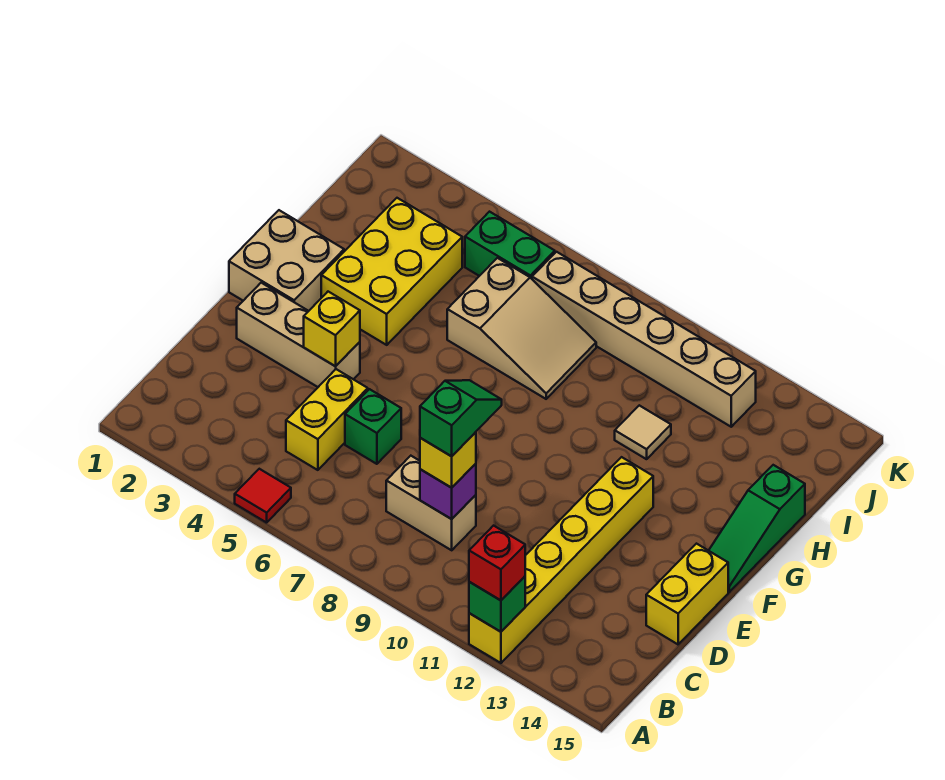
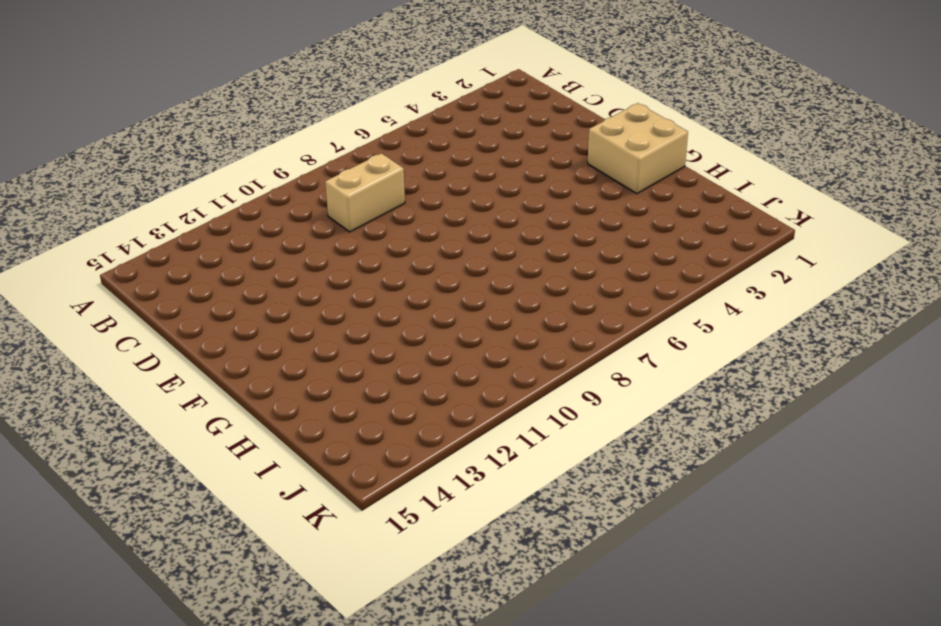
none -> red tile A5 level 1
none -> yellow brick A12:F12 level 1
none -> yellow brick C5:D5 level 1

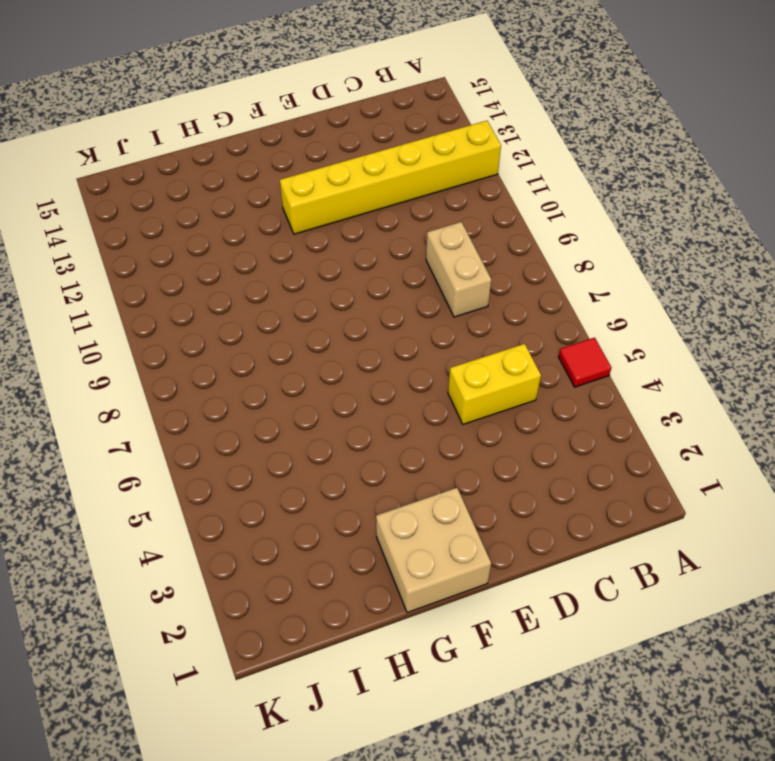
none -> green brick D6 level 1
none -> yellow brick D15:E15 level 1
none -> tan brick E2:E4 level 1

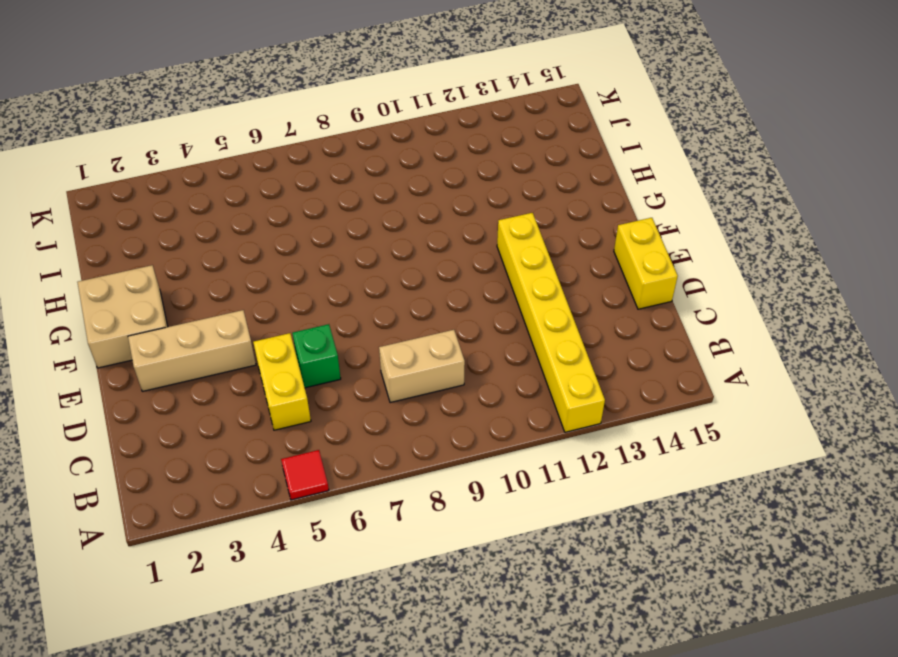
none -> green slope F15:H15 level 1 top H
none -> yellow brick G3:I4 level 1
none -> tan slope H6:I8 level 1 top 6

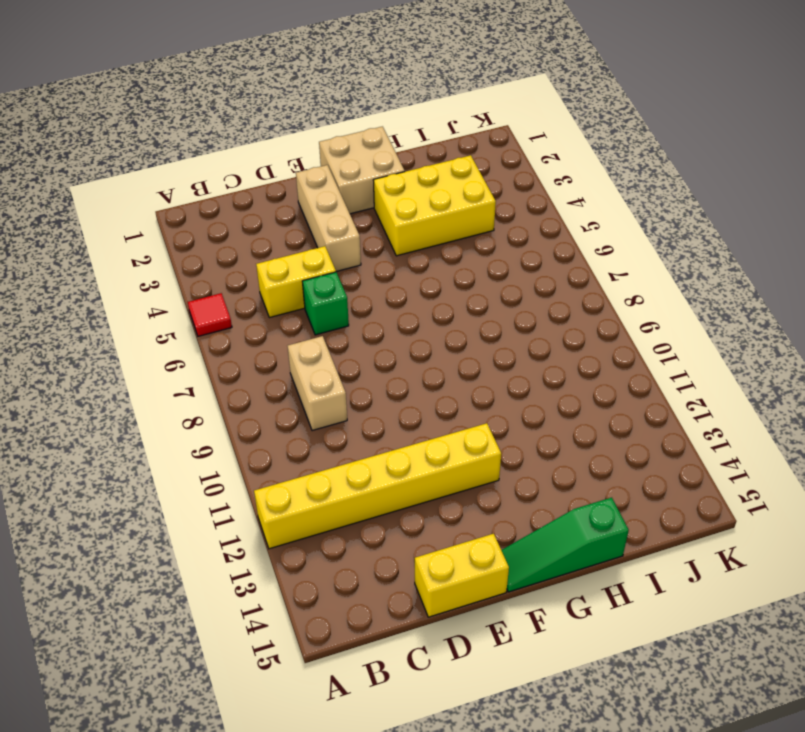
none -> tan slope H6:I8 level 1 top 6
none -> tan tile H11 level 1
none -> green brick J5:J6 level 1

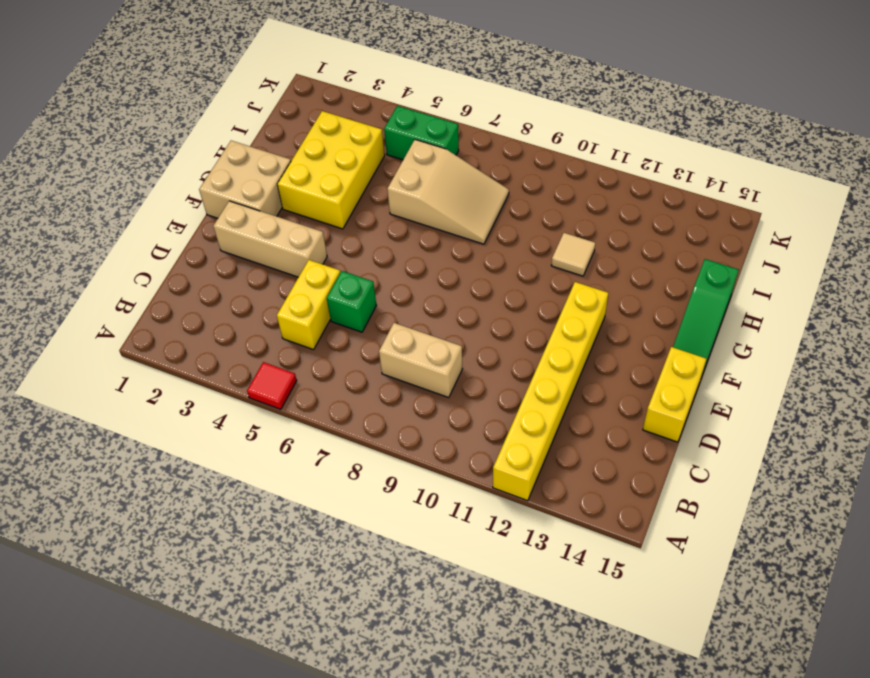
none -> tan brick J7:J12 level 1
none -> green brick A12 level 2
none -> purple brick C9 level 2

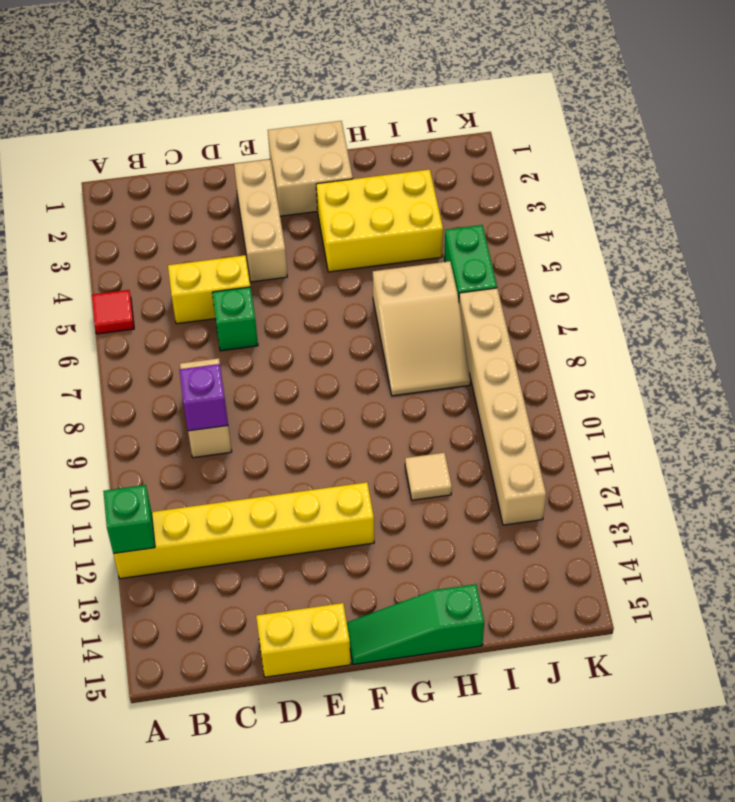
none -> yellow brick E4 level 2
none -> red brick A12 level 3
none -> yellow brick C9 level 3

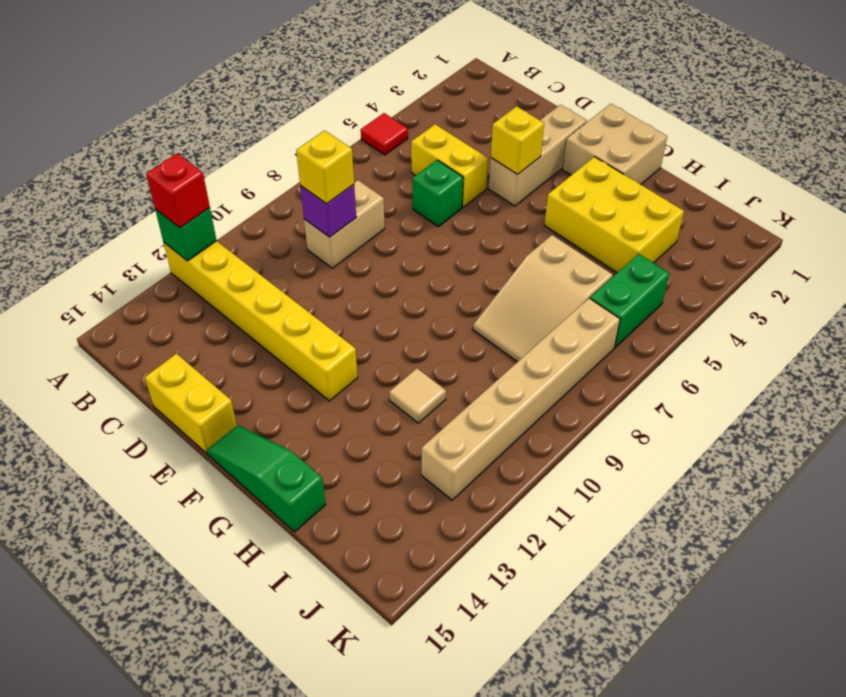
none -> green slope C9:D9 level 4 top C

